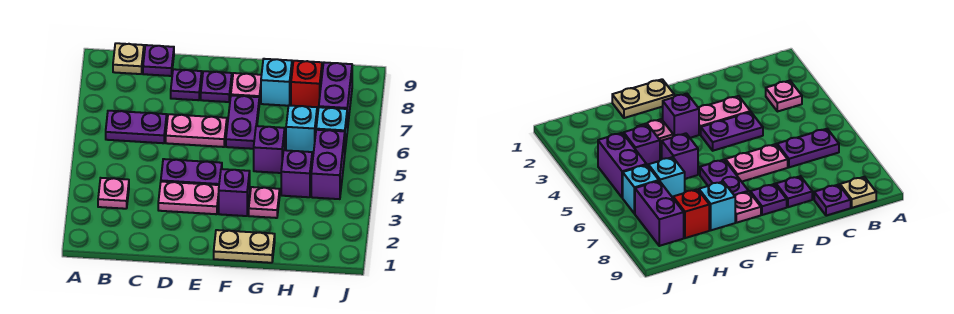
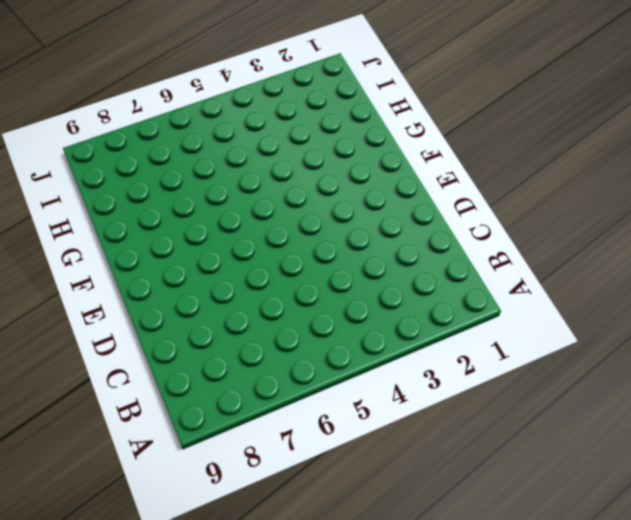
none -> pink plate B3 level 1
none -> purple plate B6:C6 level 1
none -> tan plate B9 level 1

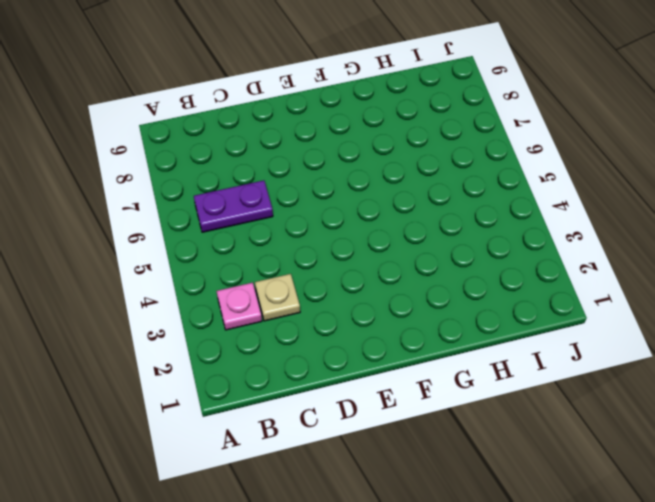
tan plate C3 level 1 -> tan plate B9 level 1
none -> purple plate C9 level 1
none -> pink plate D3:E3 level 1
none -> purple plate D4:E4 level 1

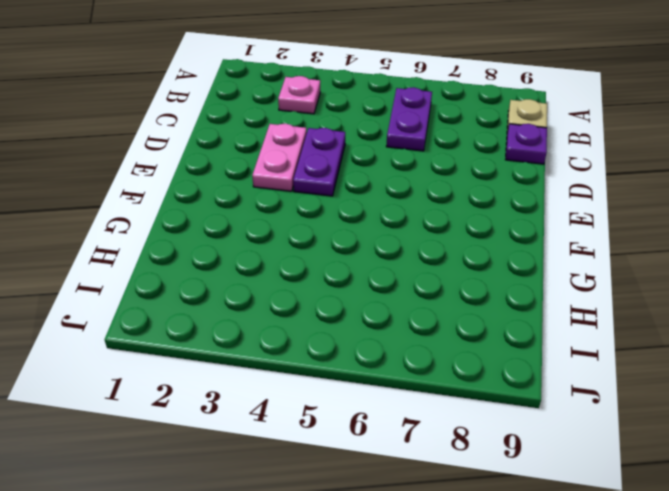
none -> pink plate D6:E6 level 1
none -> purple plate D8 level 1
none -> purple plate E8 level 1

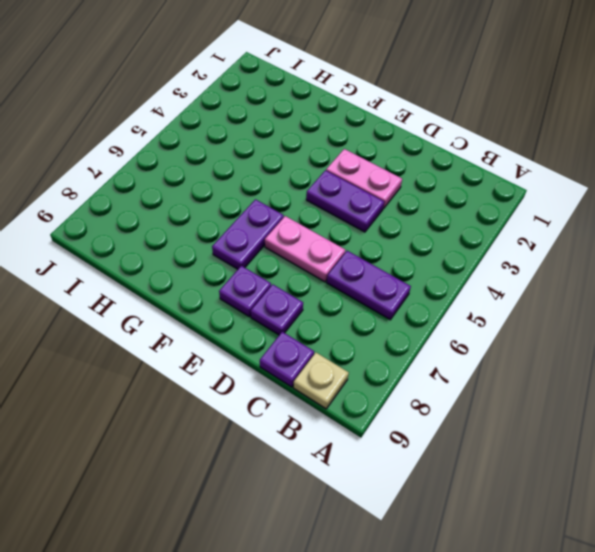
none -> pink plate B3 level 1
none -> tan plate F1:G1 level 1
none -> purple brick F3 level 1

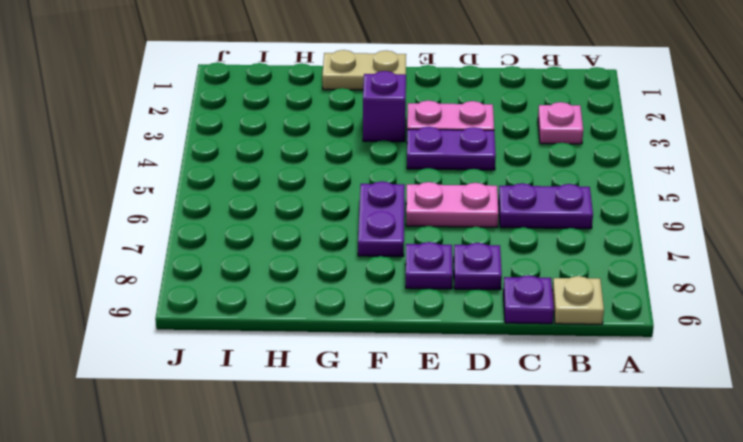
none -> pink plate F8 level 1
none -> pink plate G3 level 1
none -> purple brick G5 level 1

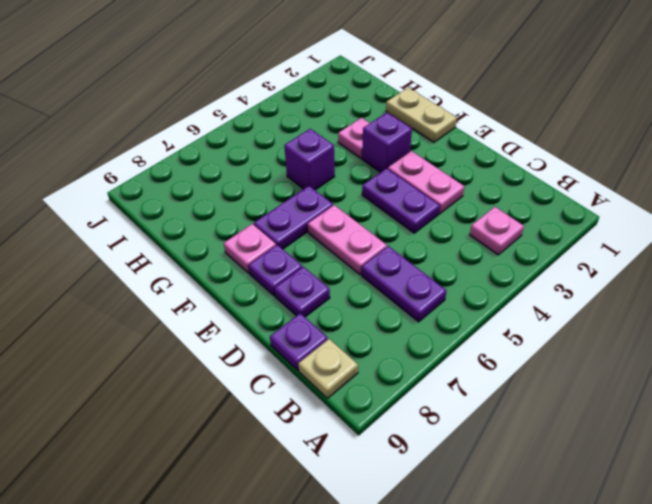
none -> cyan brick G8 level 1
none -> purple brick H4 level 1
none -> cyan brick H6 level 1

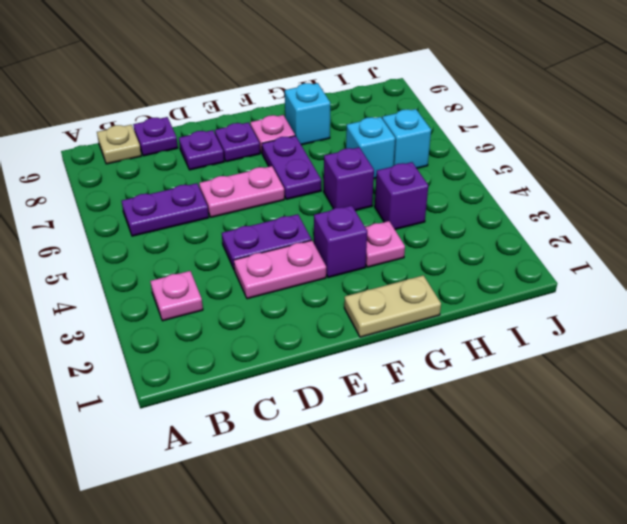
none -> red brick H8 level 1
none -> purple brick I4:I5 level 1
none -> purple brick I7:I8 level 1

